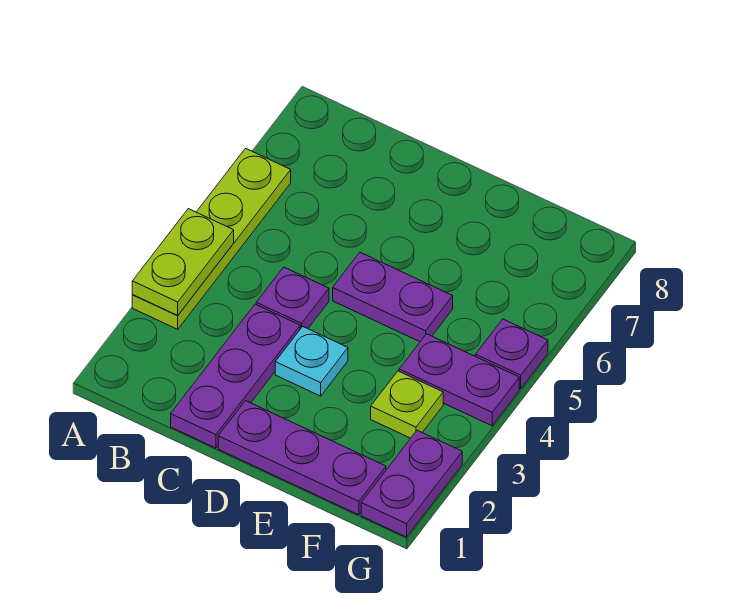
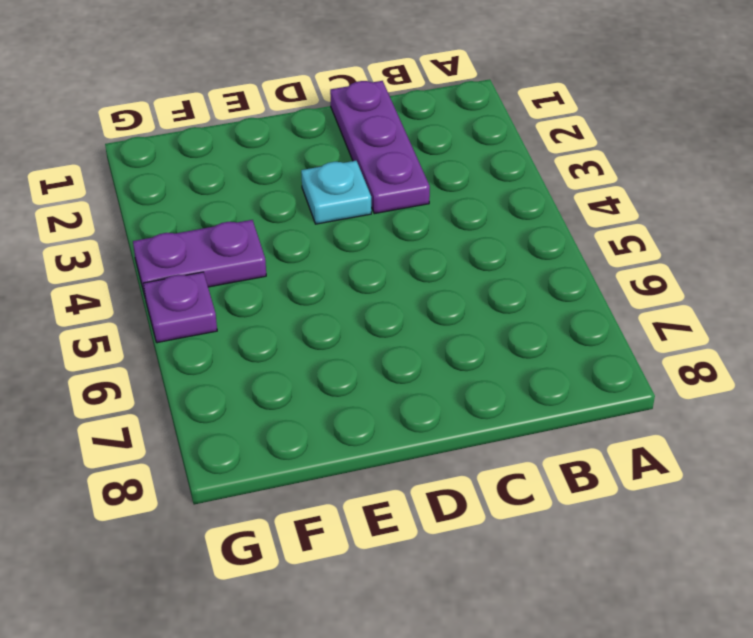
none -> lime plate A3:A6 level 1
none -> purple plate C4 level 1

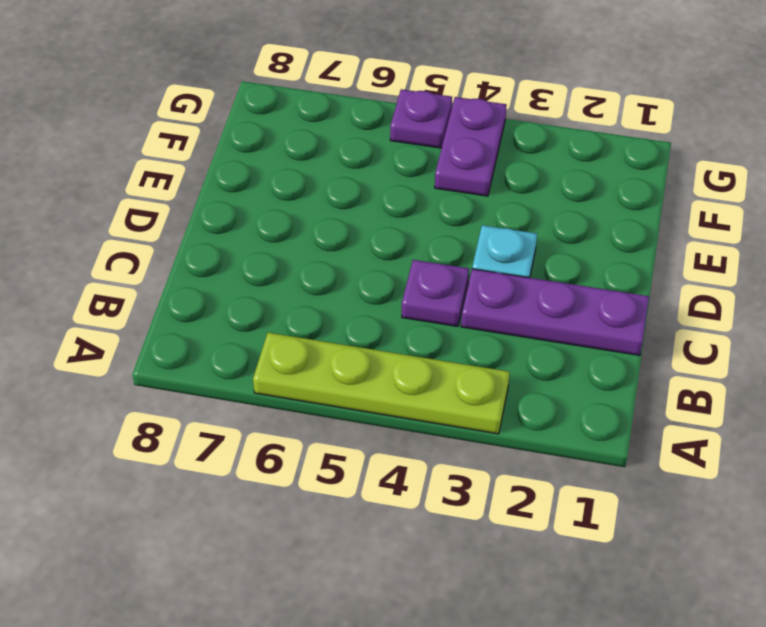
none -> purple plate D1:F1 level 1
none -> purple plate D5:E5 level 1

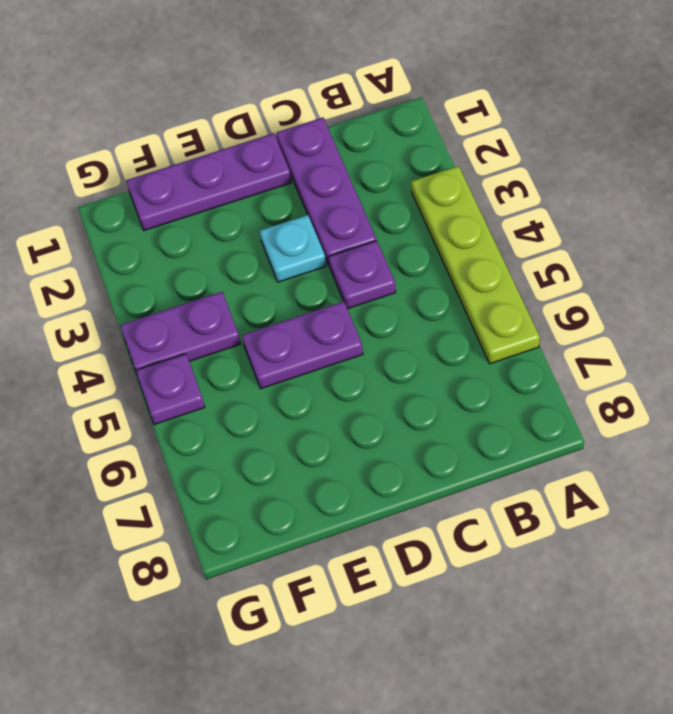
none -> lime plate F3 level 1
none -> purple plate G1:G2 level 1

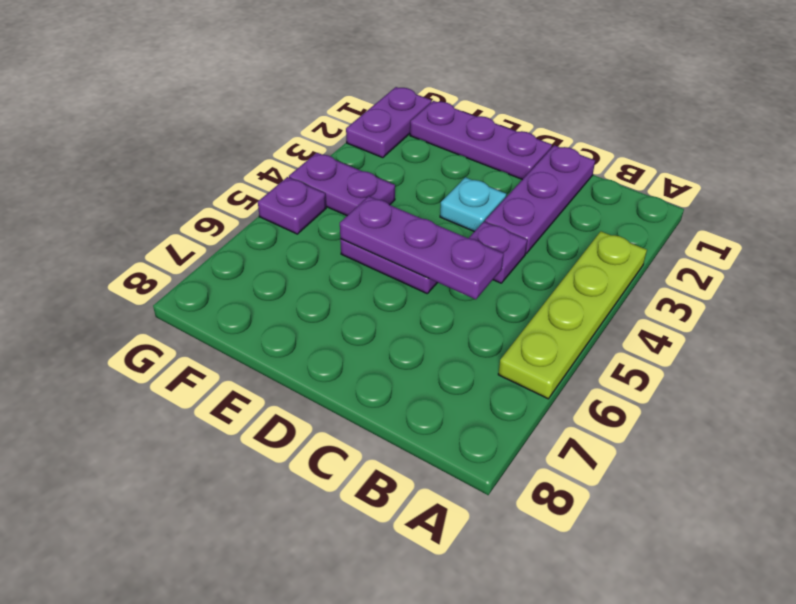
purple plate C5:E5 level 2 -> none
none -> lime plate F3 level 1
none -> lime plate A3:A4 level 2

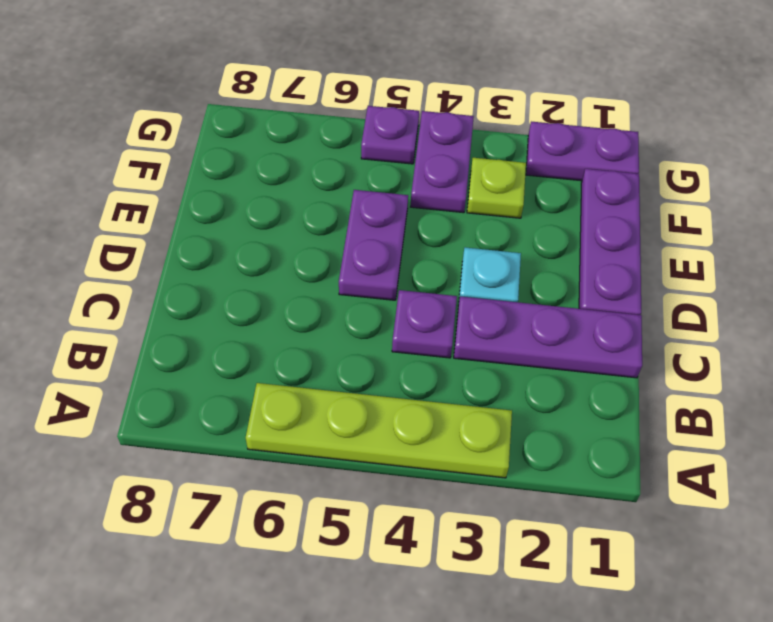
none -> lime plate A3:A4 level 2

